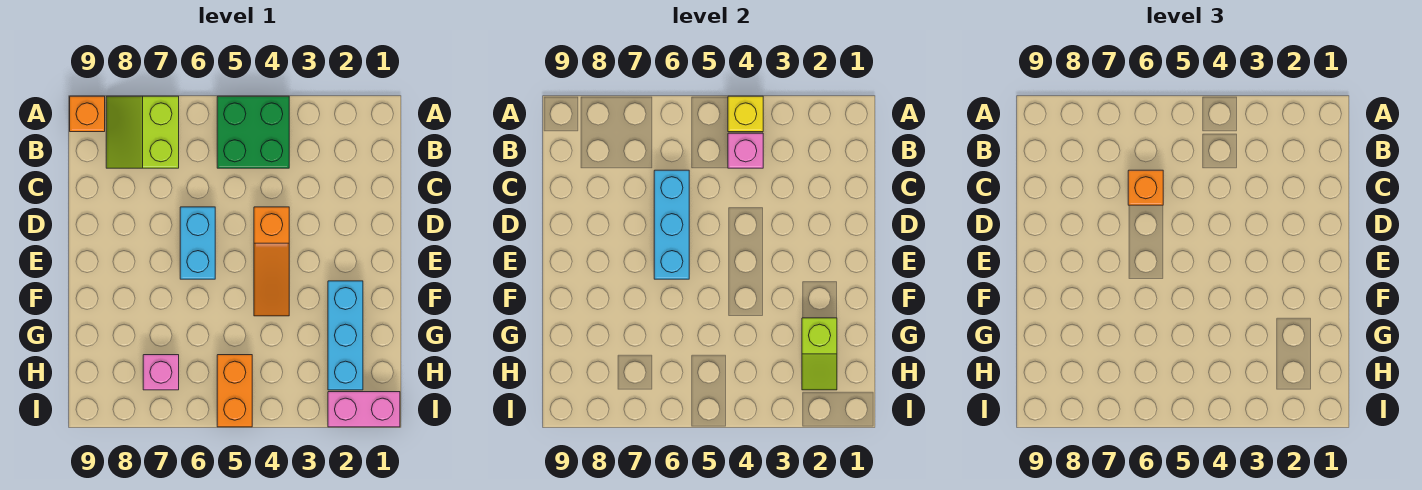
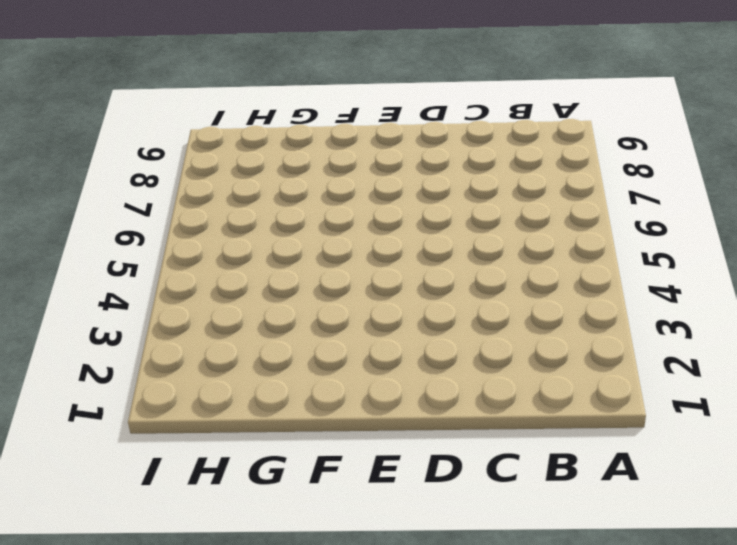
none -> green brick A4:B5 level 1
none -> lime slope A7:B8 level 1 top 7
none -> orange brick A9 level 1

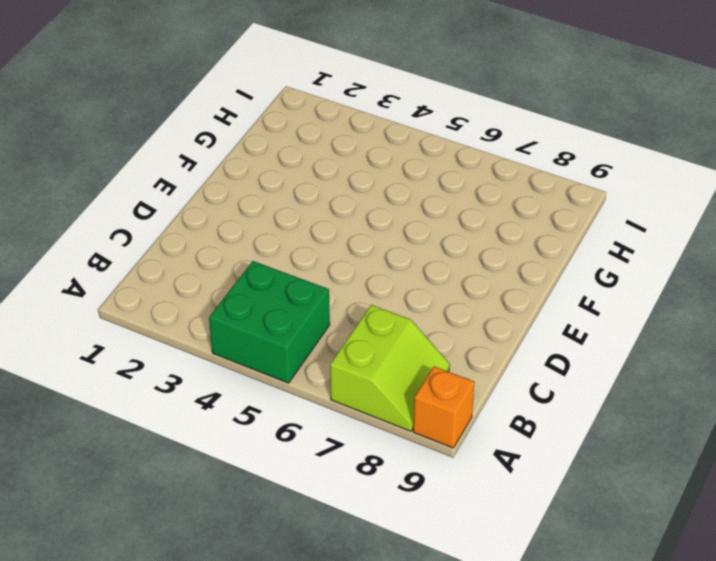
none -> orange slope D4:F4 level 1 top D
none -> cyan brick D6:E6 level 1
none -> cyan brick F2:H2 level 1

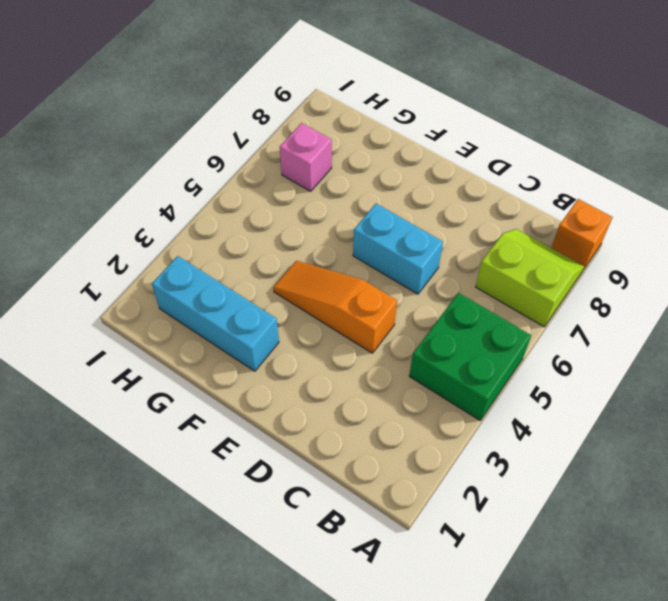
none -> orange brick H5:I5 level 1
none -> pink brick I1:I2 level 1
none -> yellow brick A4 level 2

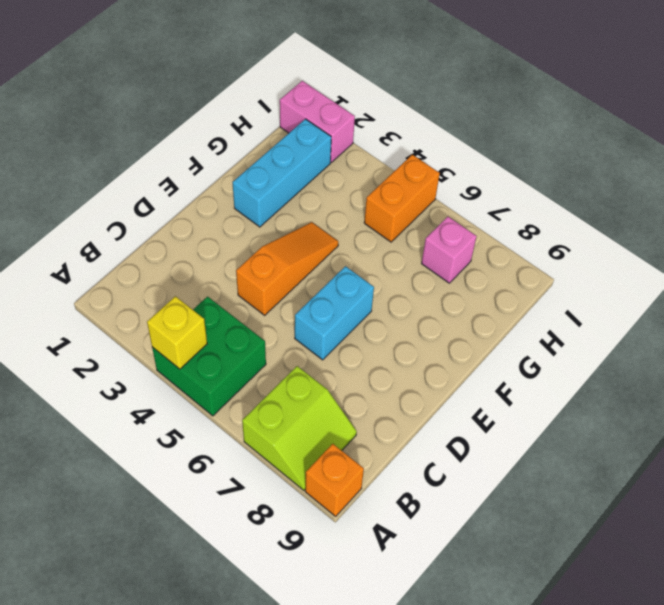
none -> pink brick B4 level 2
none -> cyan brick C6:E6 level 2
none -> lime slope G2:H2 level 2 top G

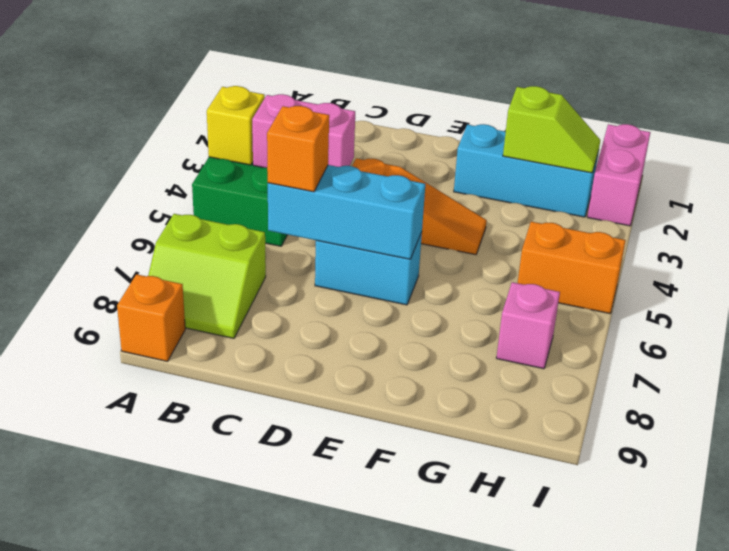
pink brick B4:C4 level 2 -> pink brick B4 level 2

